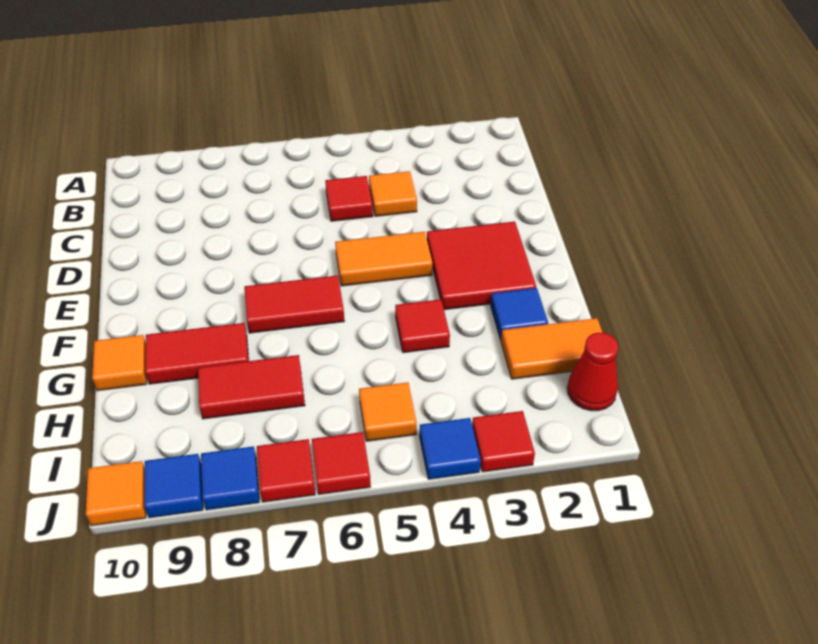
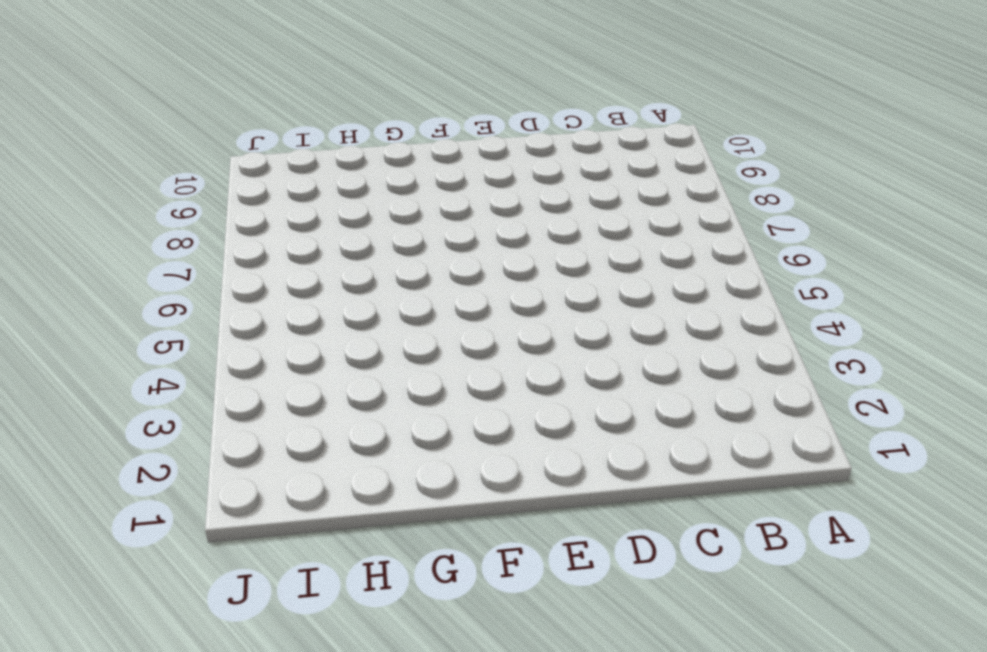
none -> orange tile C4 level 1
none -> red tile C5 level 1
none -> red tile E2:F3 level 1

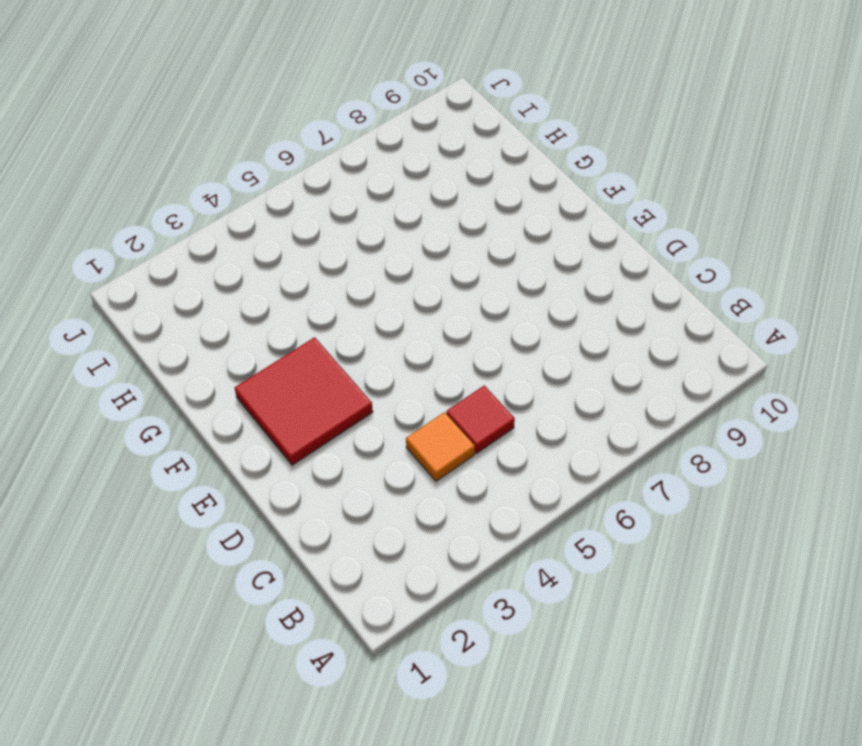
none -> orange tile E4:E5 level 1
none -> red tile F6:F7 level 1
none -> blue tile G2 level 1

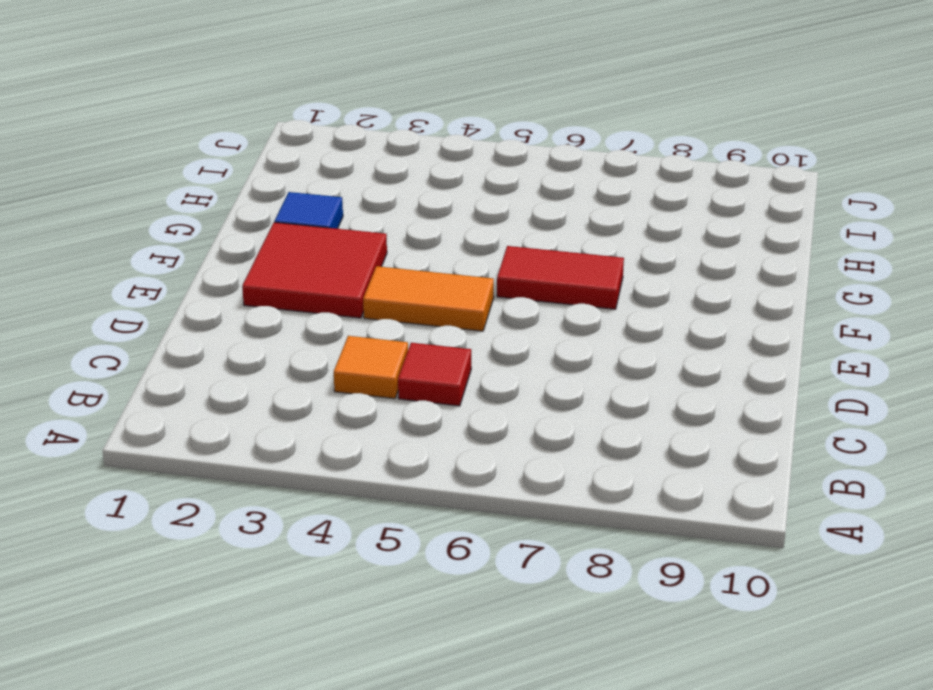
none -> red tile G4 level 1
none -> red tile G8:G9 level 1
none -> orange tile G10 level 1

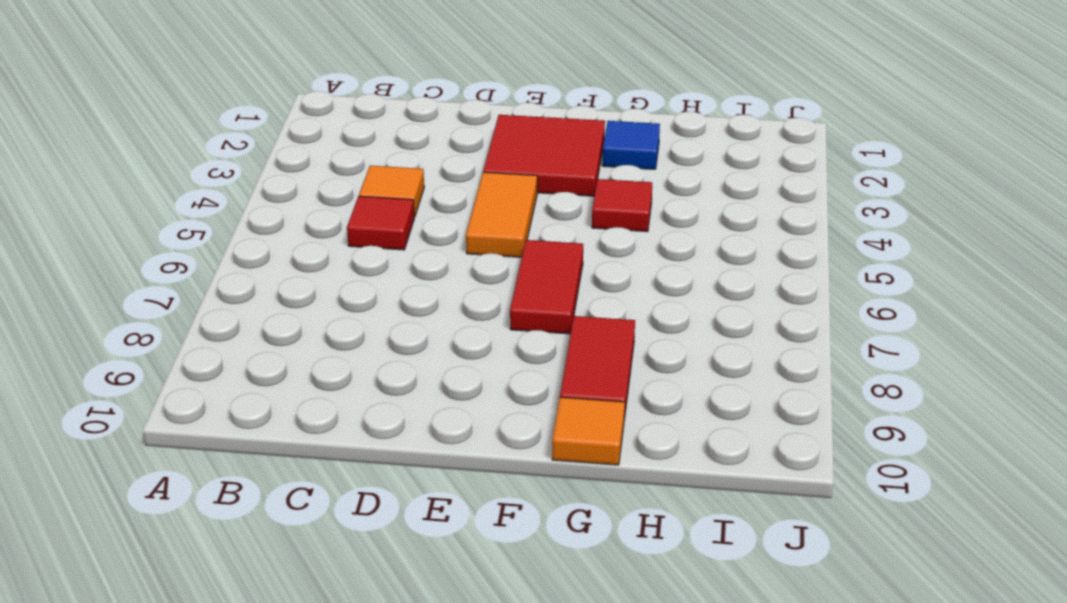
none -> orange tile H1:H2 level 1
none -> red tile H7:H8 level 1
none -> red cone I1 level 1

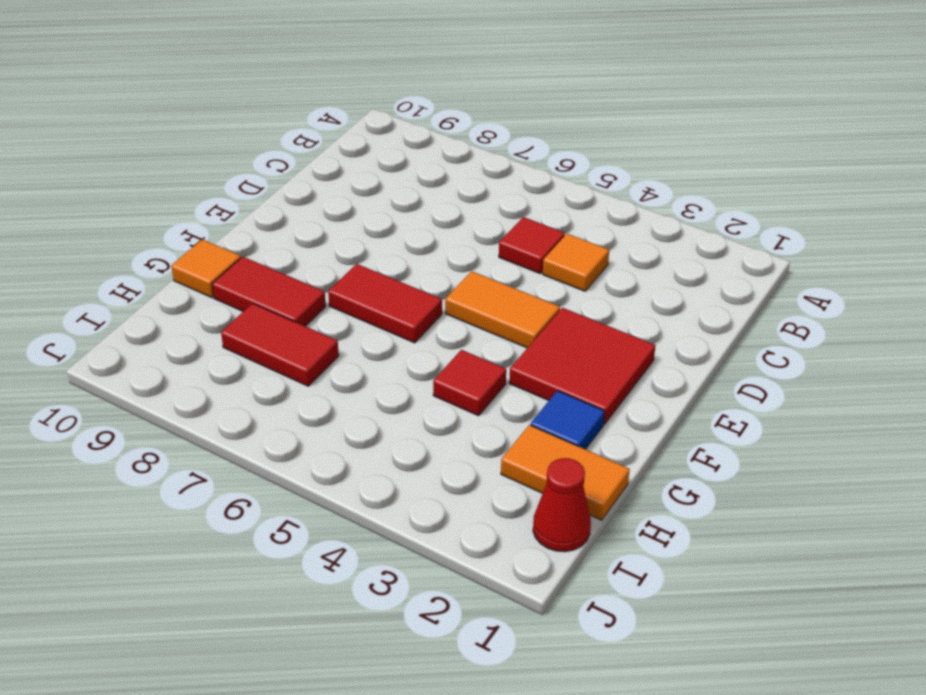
none -> orange tile I5 level 1
none -> red tile J3 level 1
none -> blue tile J4 level 1

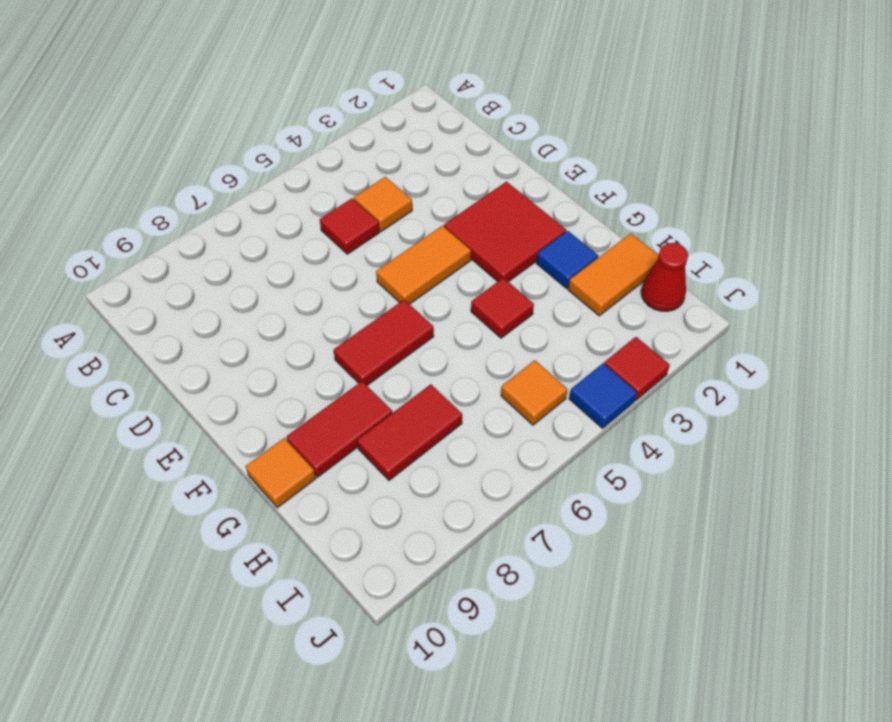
none -> red tile J6 level 1
none -> red tile J7 level 1
none -> blue tile J8 level 1

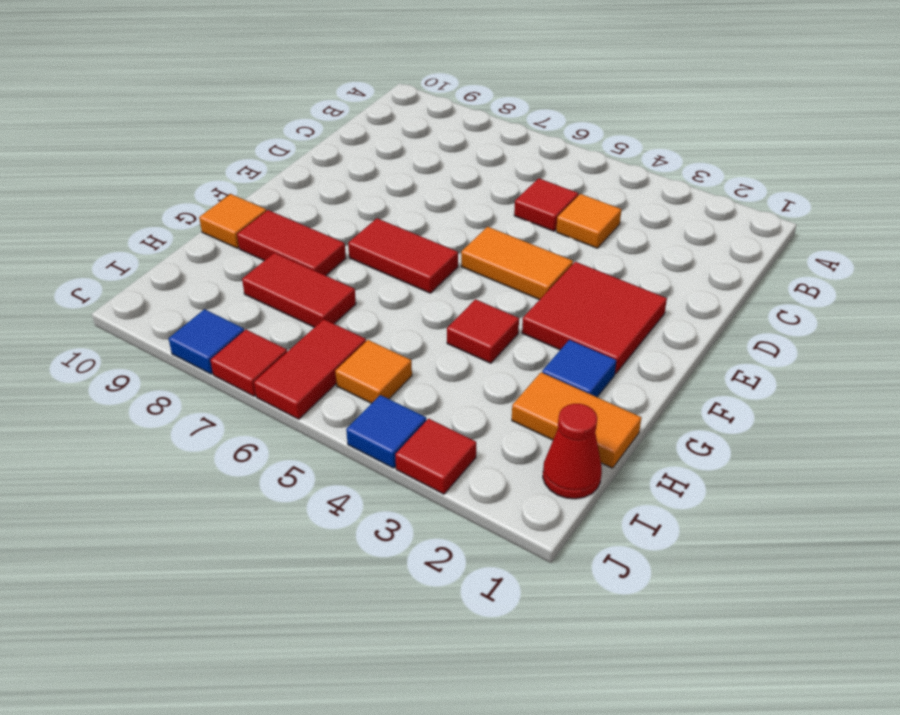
red tile I6:J6 level 1 -> red tile J6 level 1
none -> blue tile J9 level 1
none -> orange tile J10 level 1

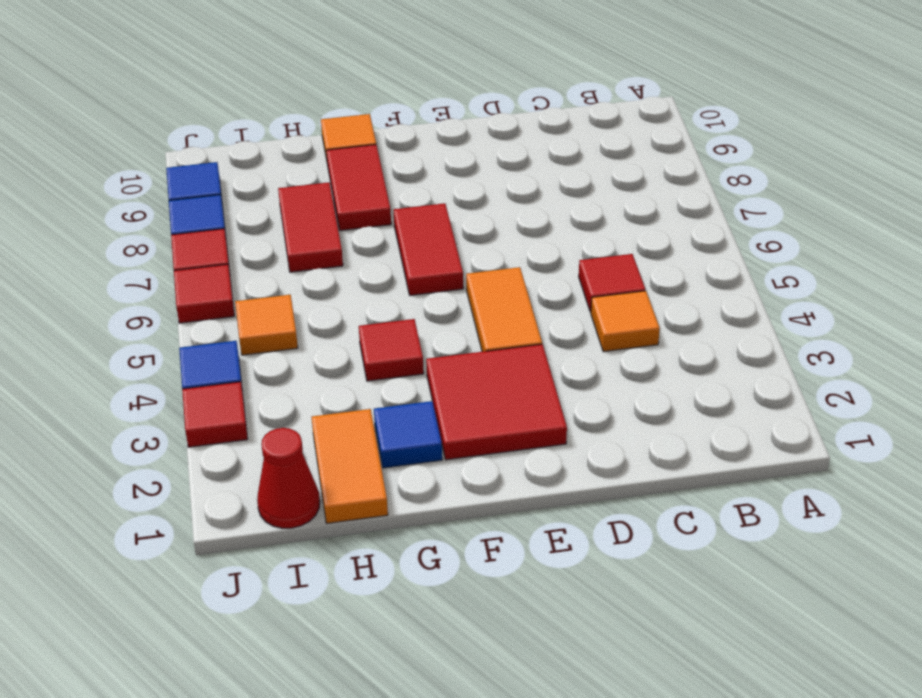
none -> orange tile J10 level 1

